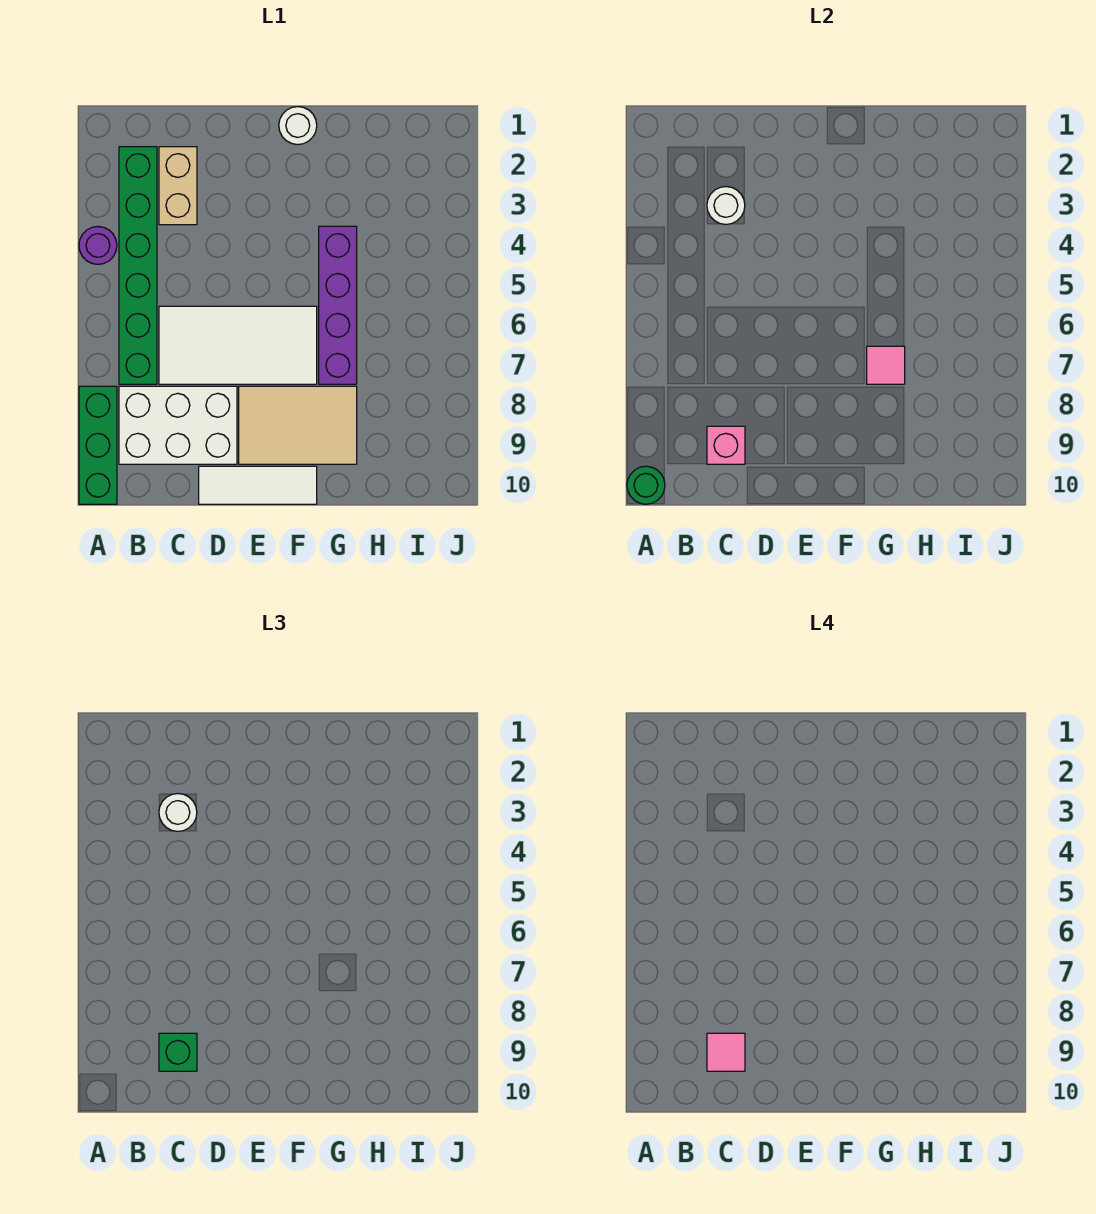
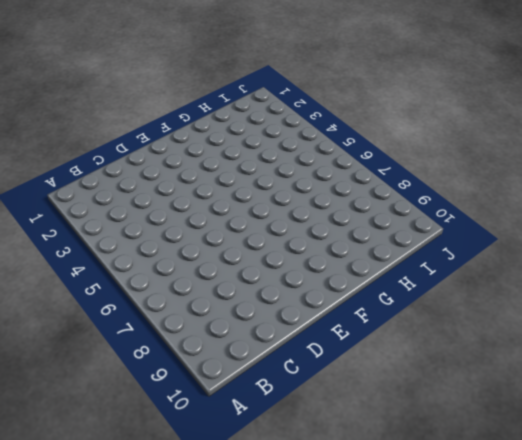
none -> purple round brick A4 level 1
none -> green brick A8:A10 level 1
none -> green brick B2:B7 level 1

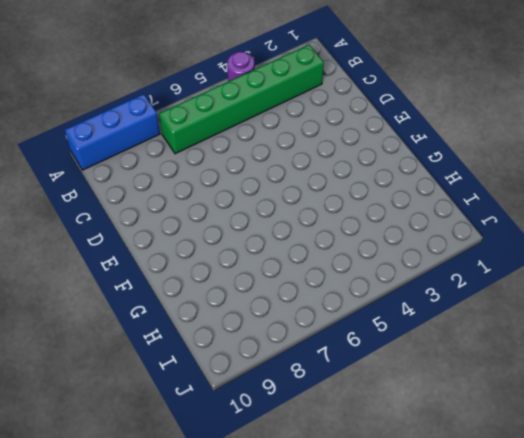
blue brick A8:A10 level 1 -> green brick A8:A10 level 1
none -> white brick B8:D9 level 1
none -> tan brick C2:C3 level 1
none -> white tile C6:F7 level 1

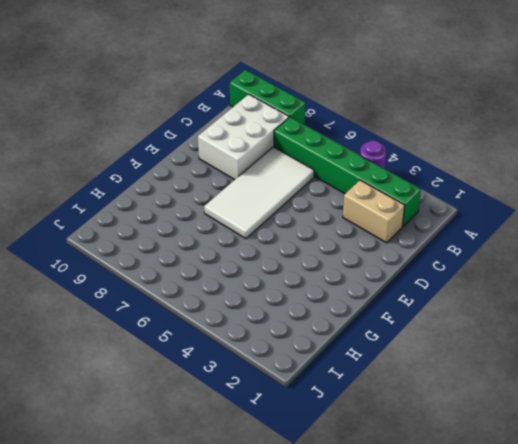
none -> white tile D10:F10 level 1
none -> tan tile E8:G9 level 1
none -> white round brick F1 level 1

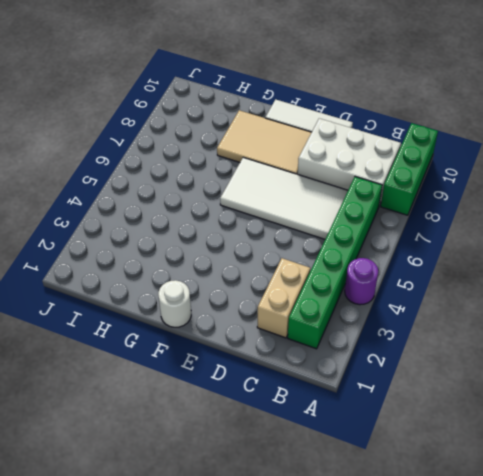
none -> purple brick G4:G7 level 1
none -> green round brick A10 level 2
none -> white round brick C3 level 2

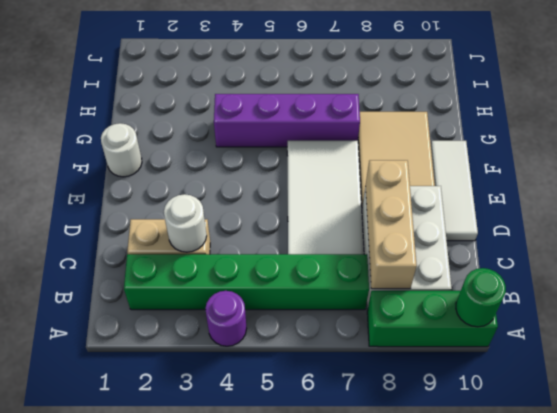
tan brick B8:D8 level 2 -> none
none -> pink brick C9 level 2
none -> pink tile G7 level 2
none -> white round brick C3 level 3

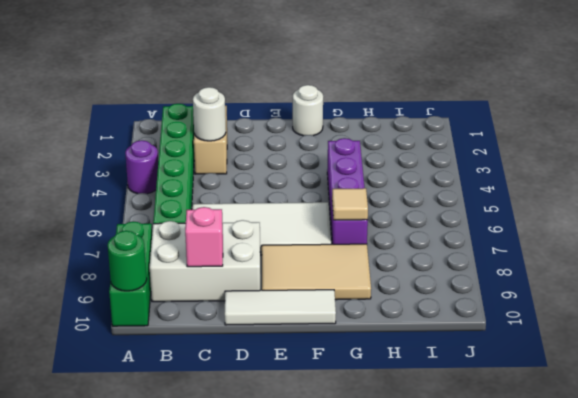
tan tile G7 level 2 -> pink tile G7 level 2
none -> white round brick C3 level 3
none -> green brick C9 level 3
none -> pink tile C9 level 4

